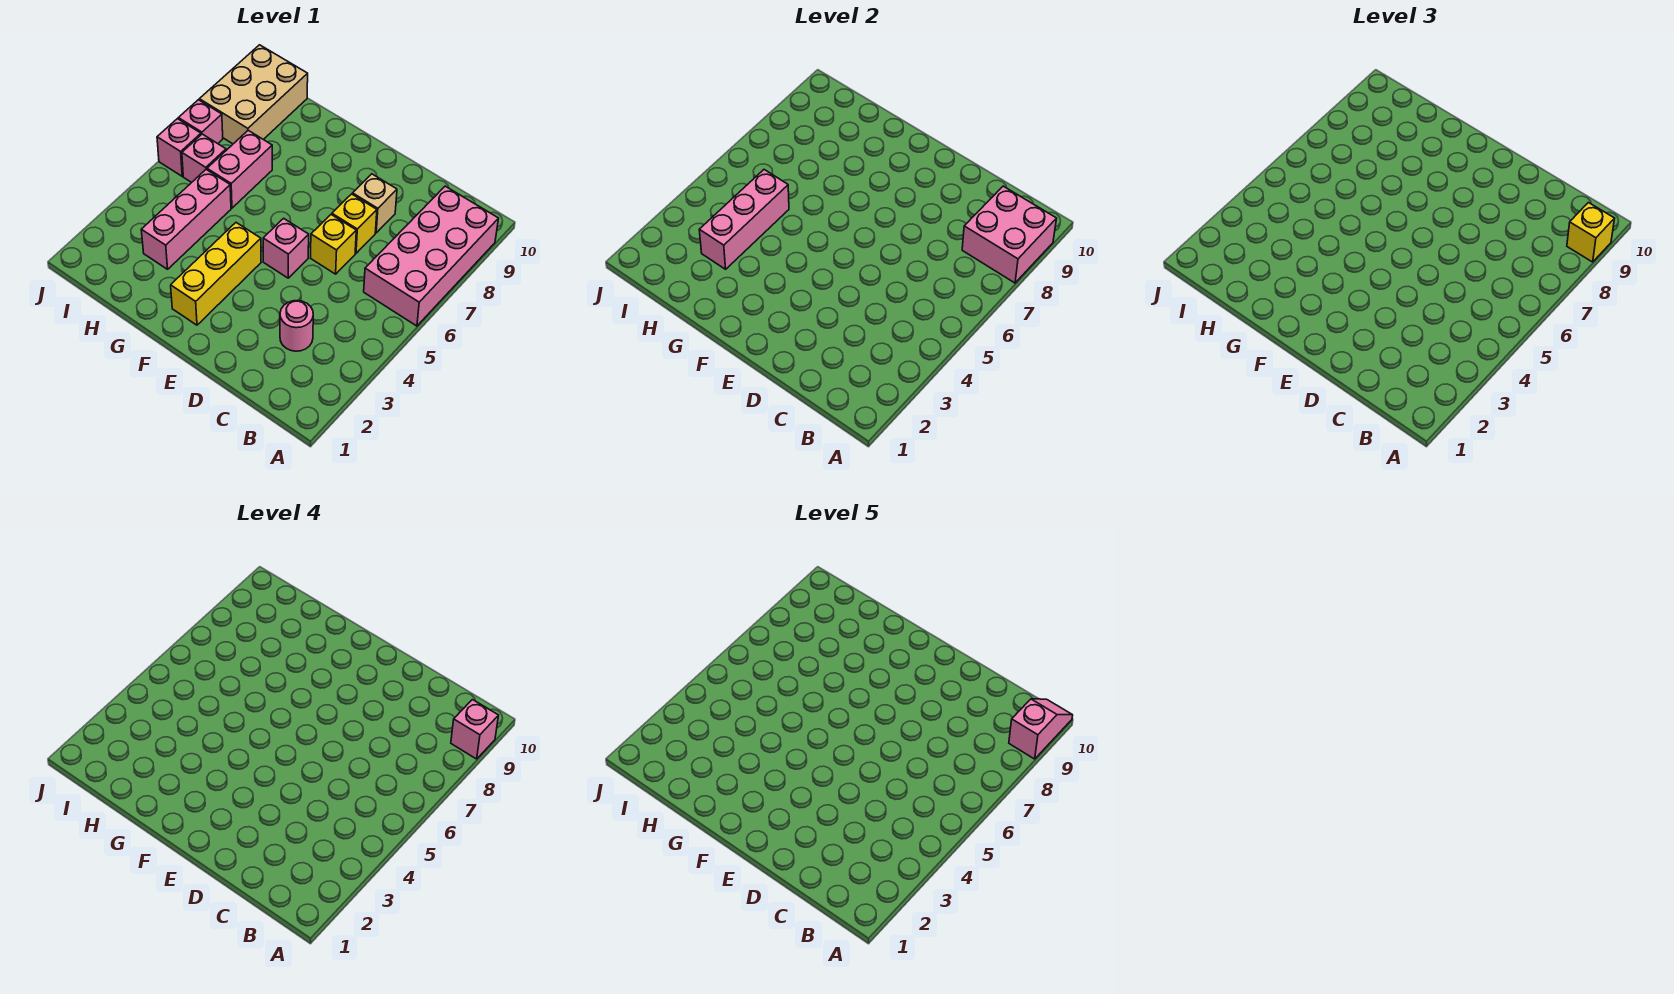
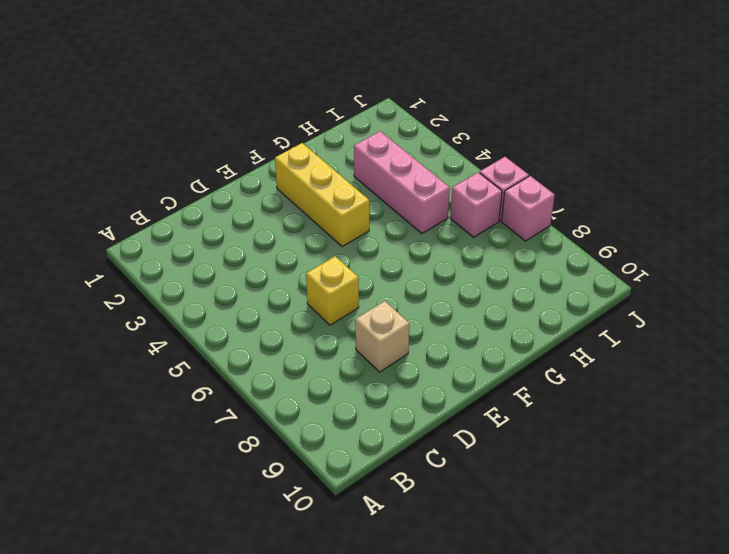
none -> pink brick A6:B9 level 1
none -> pink round brick C3 level 1
none -> yellow brick D7 level 1

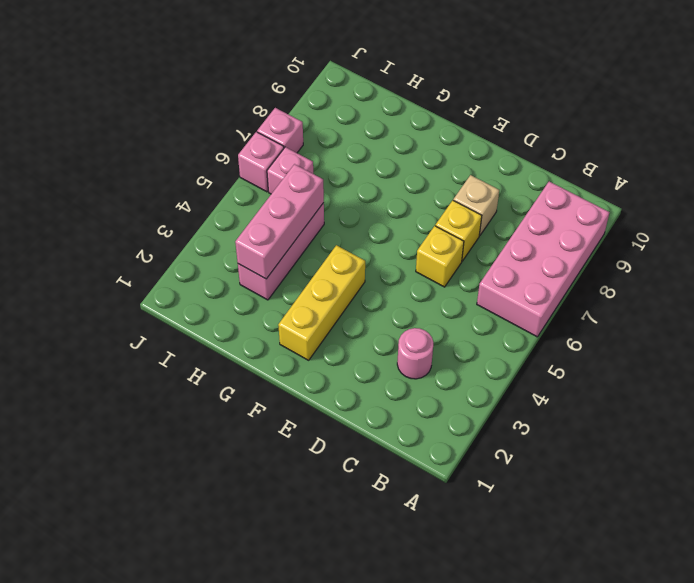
none -> pink brick E5 level 1
none -> pink brick H6:H7 level 1
none -> tan brick I8:J10 level 1

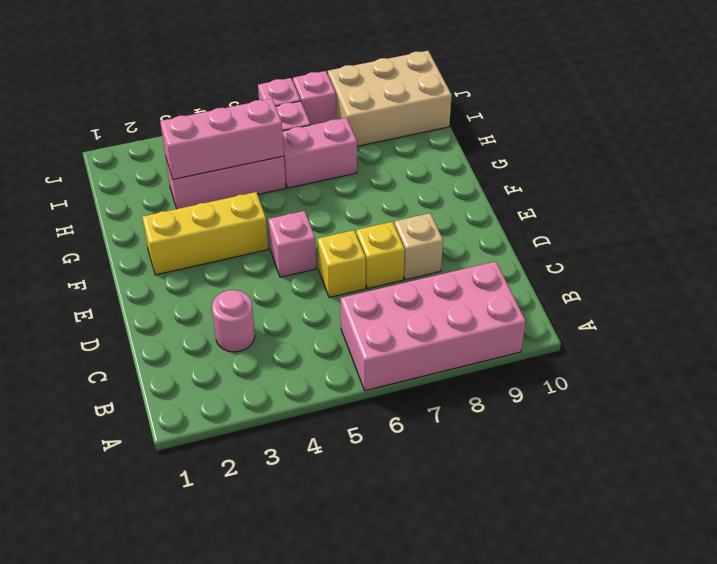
none -> pink brick A8:B9 level 2
none -> yellow brick A9 level 3
none -> pink brick A9 level 4

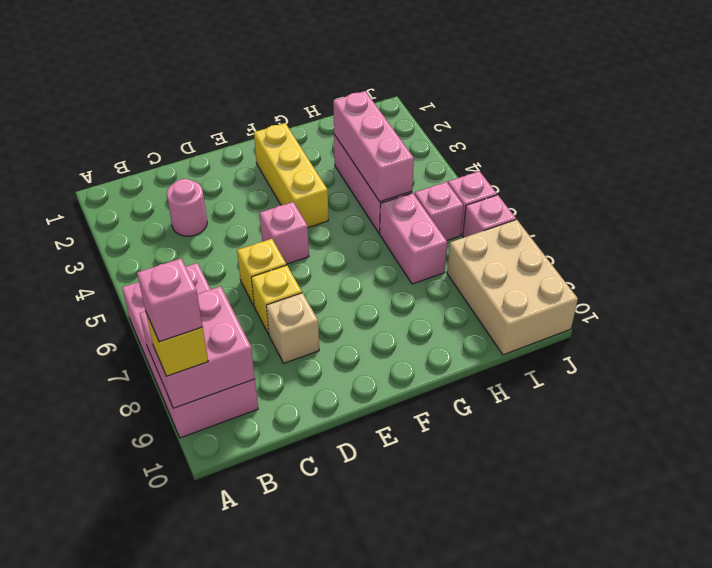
none -> pink slope A9:A10 level 5 top 9

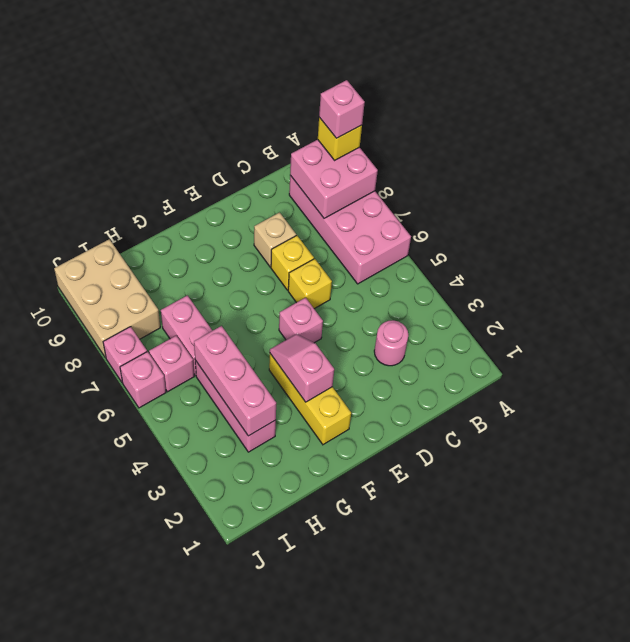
pink slope F3:F4 level 2 top 3 -> pink slope A9:A10 level 5 top 9

